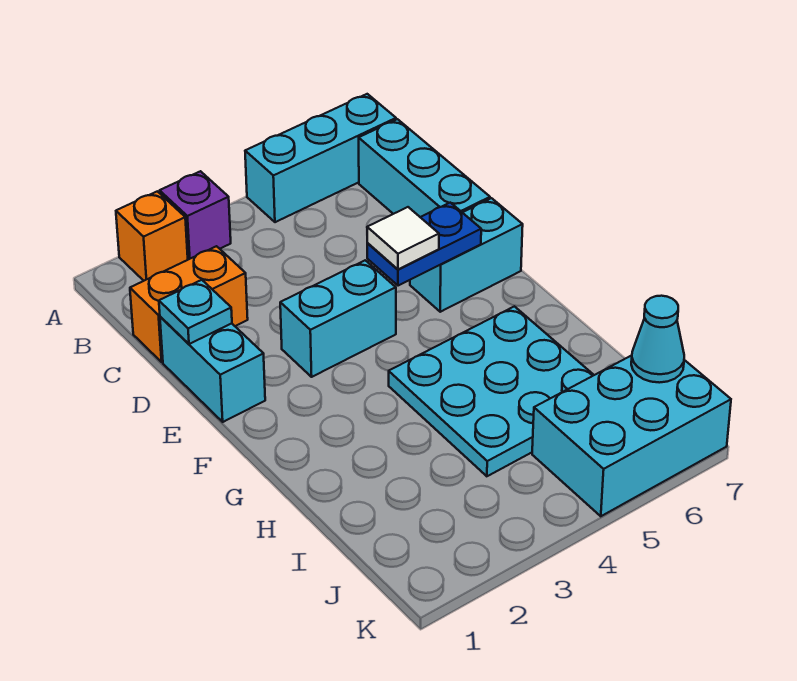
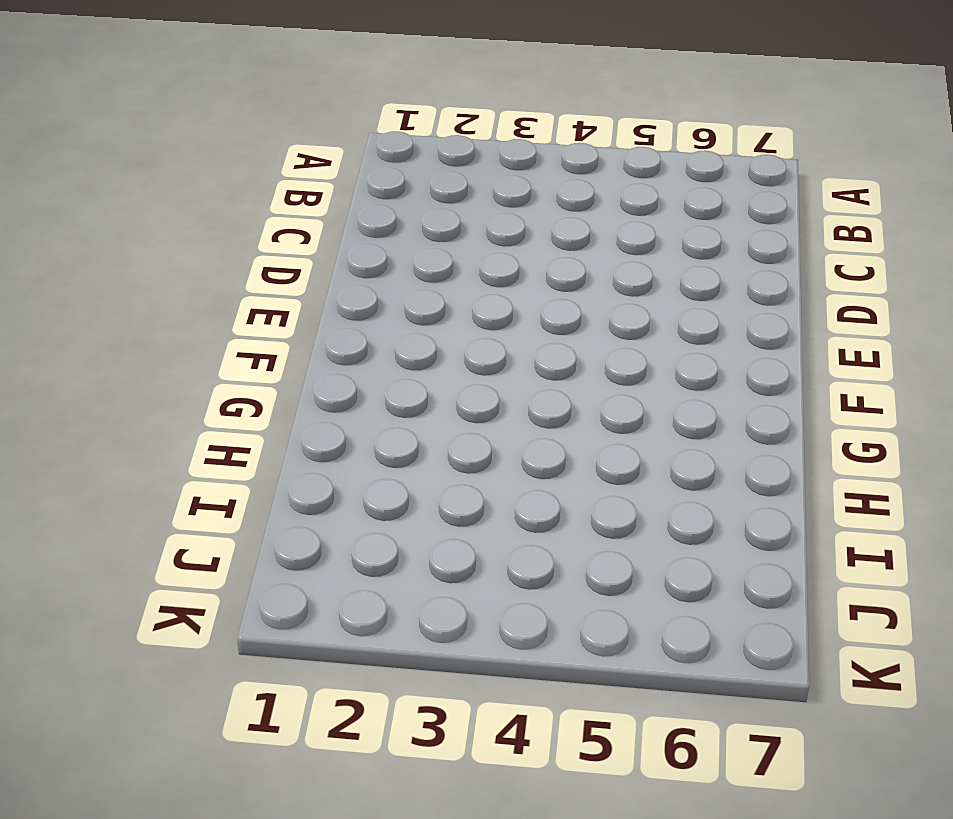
none -> orange brick A2 level 1
none -> purple brick A3 level 1
none -> cyan brick A5:A7 level 1

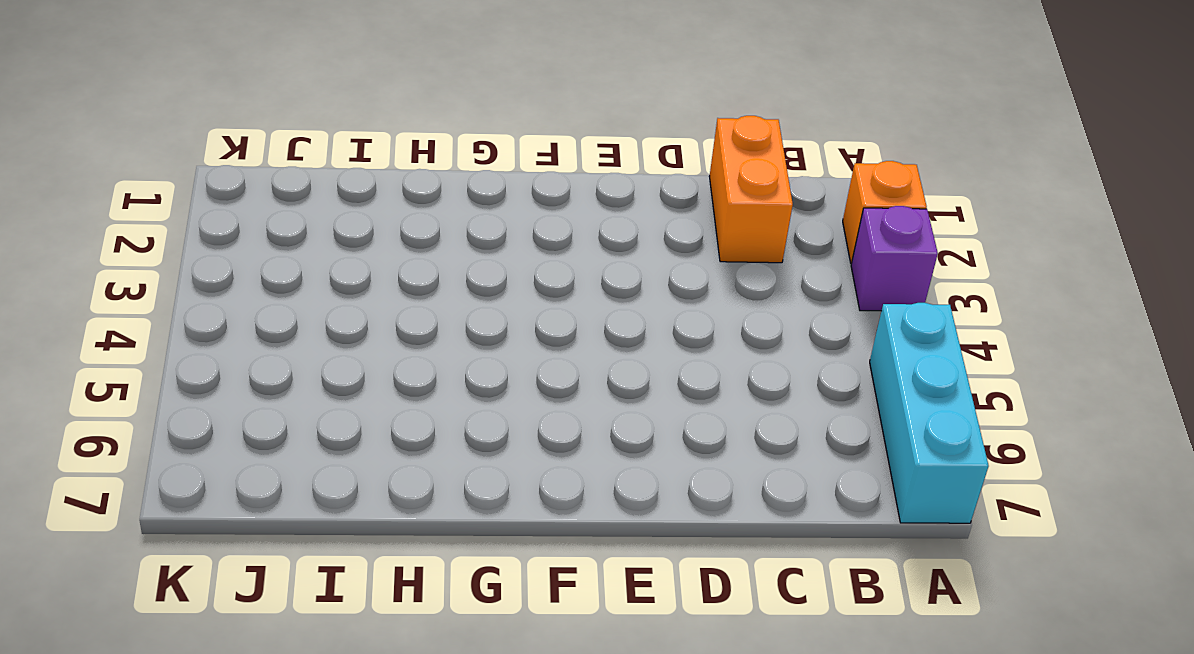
none -> cyan brick B7:D7 level 1
none -> cyan brick D1:E1 level 1
none -> cyan brick E3:E4 level 1

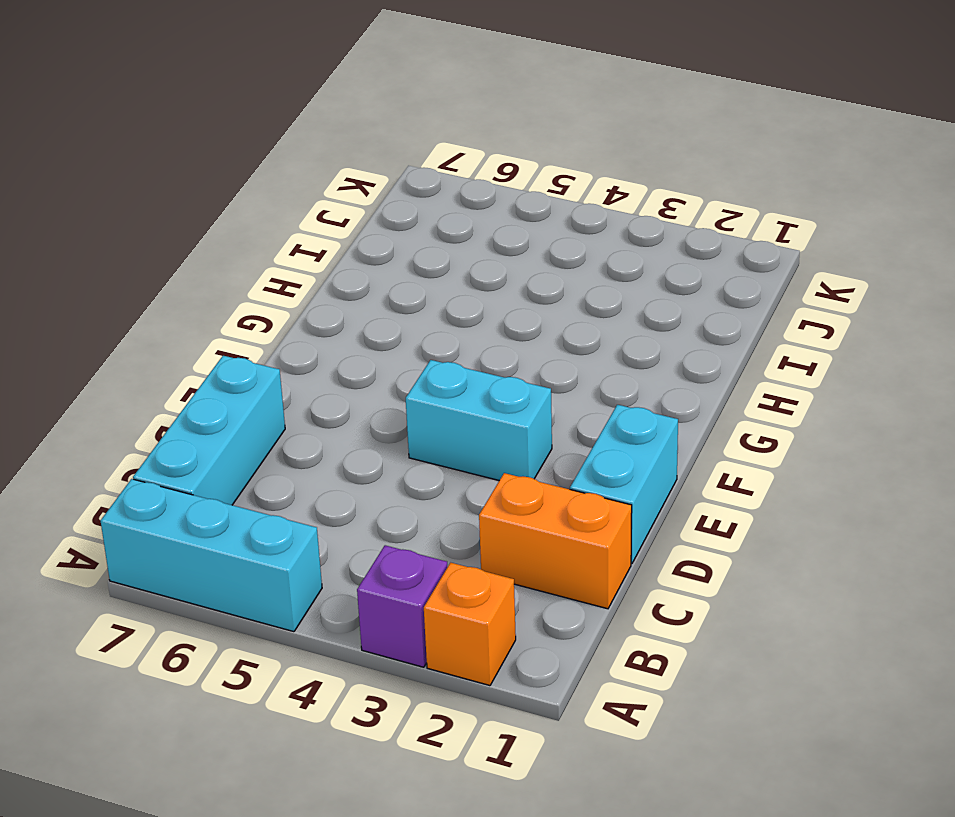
none -> cyan brick E6:E7 level 1
none -> cyan plate G4:I6 level 1
none -> cyan brick J5:K7 level 1

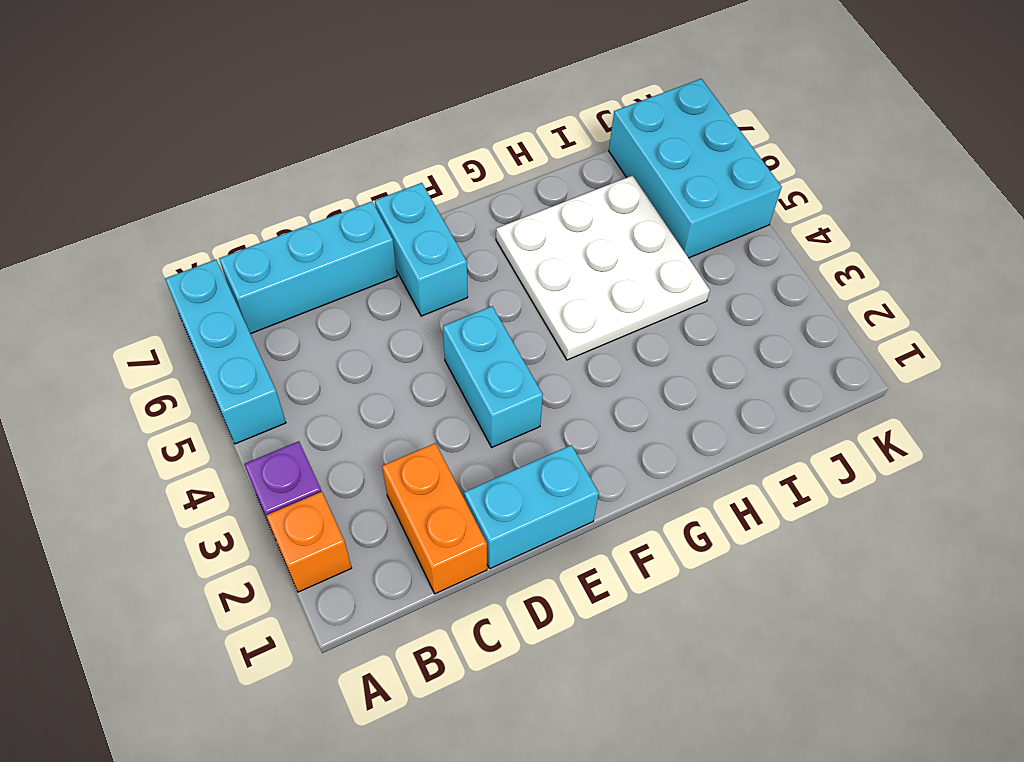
white plate G4:I6 level 1 -> cyan plate G4:I6 level 1
none -> cyan plate D1 level 2
none -> blue plate E5:E6 level 2
none -> cyan cone J7 level 2

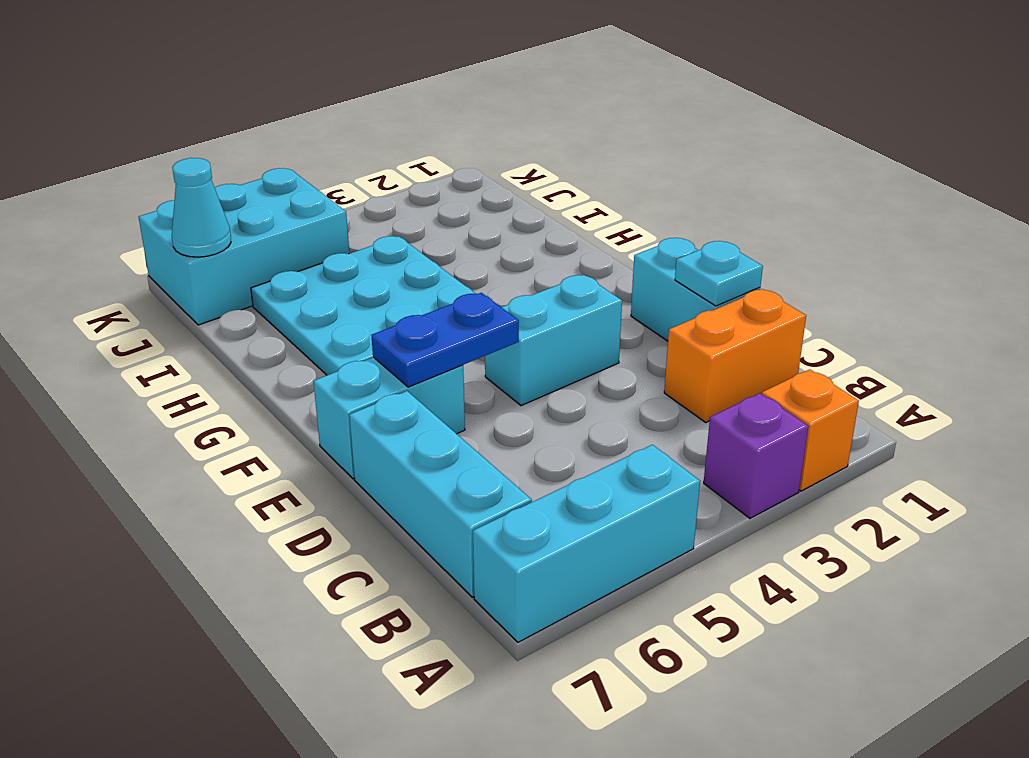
none -> white tile E5 level 3

